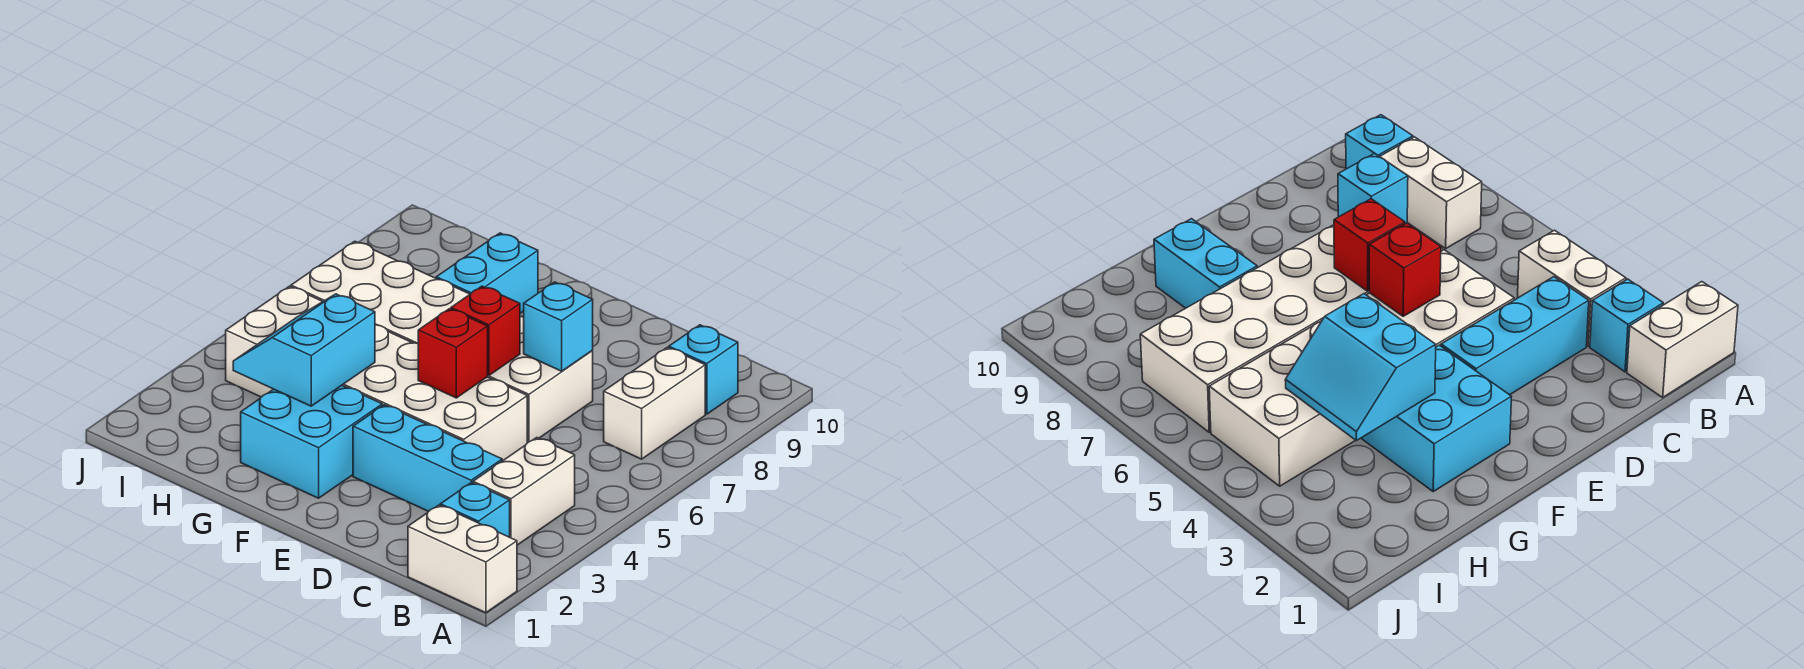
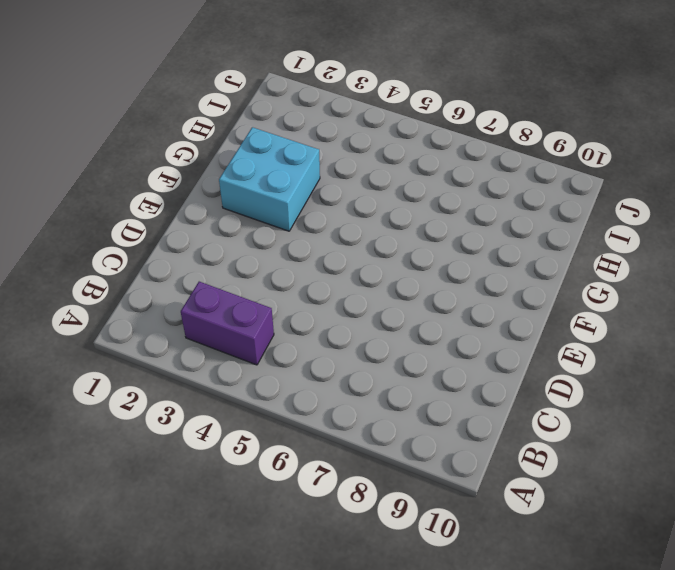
purple brick B3:B4 level 1 -> white brick B3:B4 level 1
none -> white brick A1:B1 level 1
none -> cyan brick B2 level 1
none -> white brick B7:B8 level 1

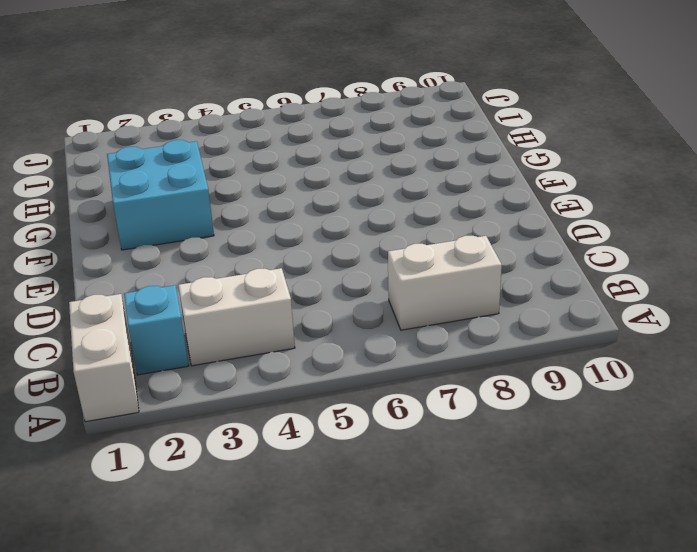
none -> cyan brick B9 level 1
none -> cyan brick C3:E3 level 1
none -> white brick D4:I5 level 1

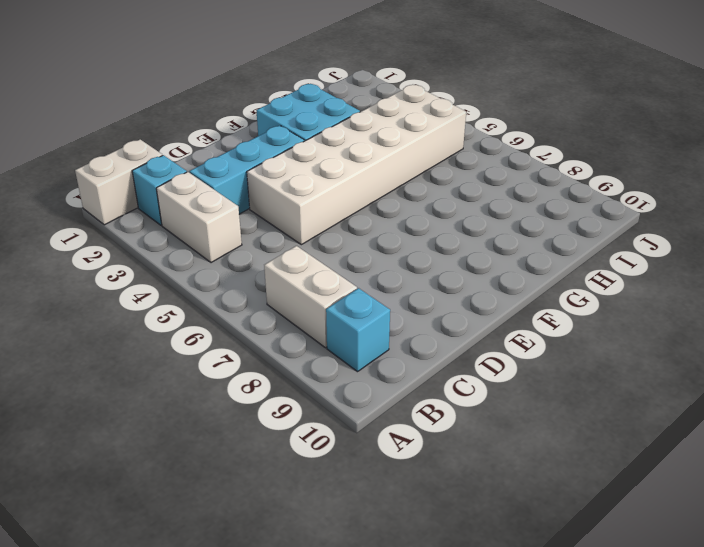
none -> white brick D6:I7 level 1
none -> cyan brick G8:G9 level 1
none -> cyan brick D7 level 2

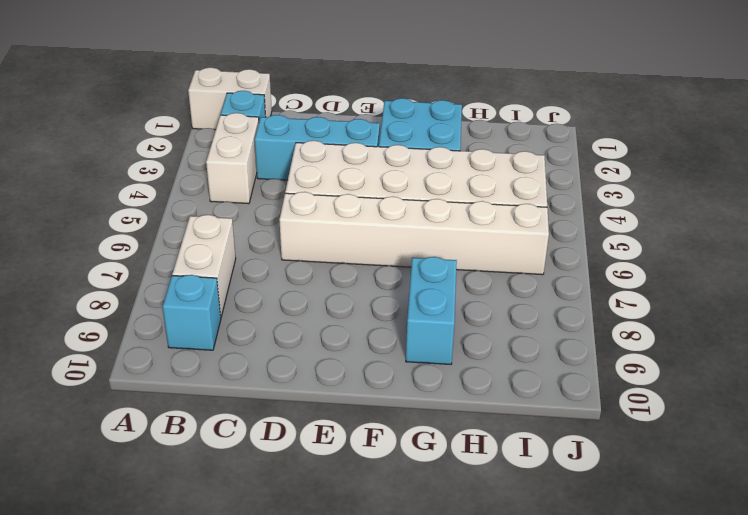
white brick D6:I6 level 1 -> white brick D6:I7 level 1
none -> cyan brick D7 level 2
none -> red brick E5 level 2
none -> red brick E6 level 2

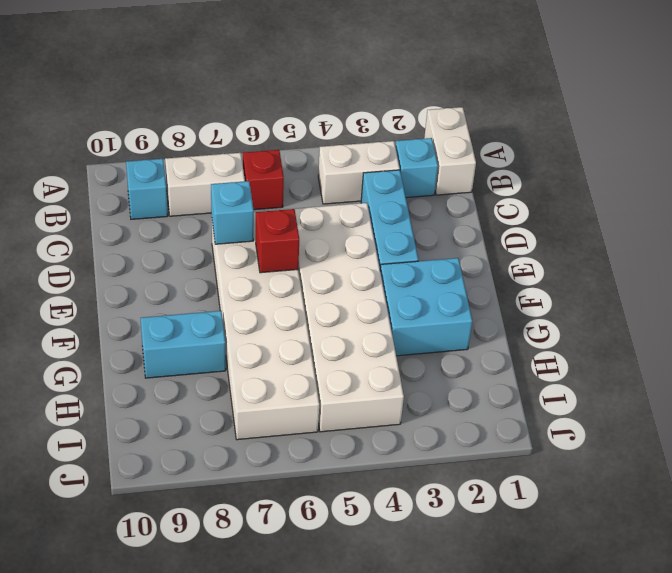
red brick B6 level 1 -> red brick E5 level 2
none -> cyan slope G3:H4 level 2 top G

